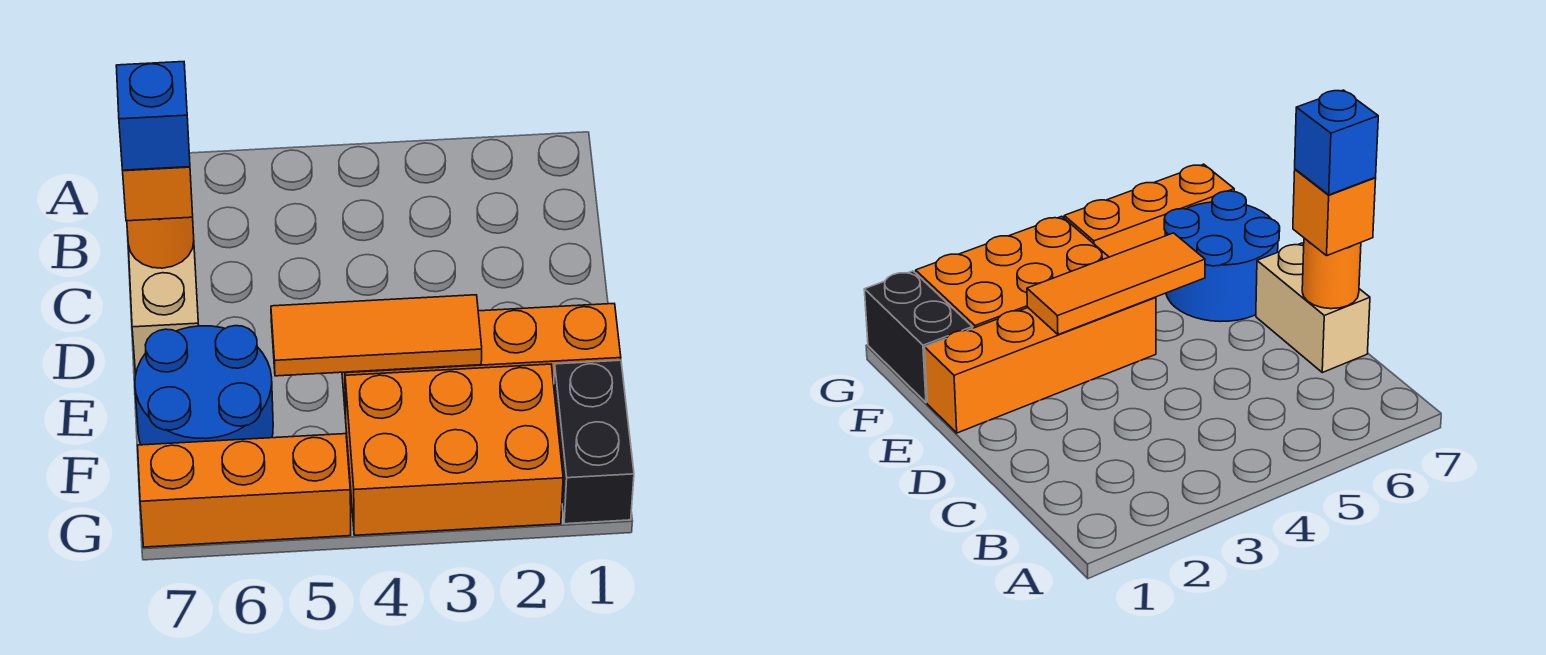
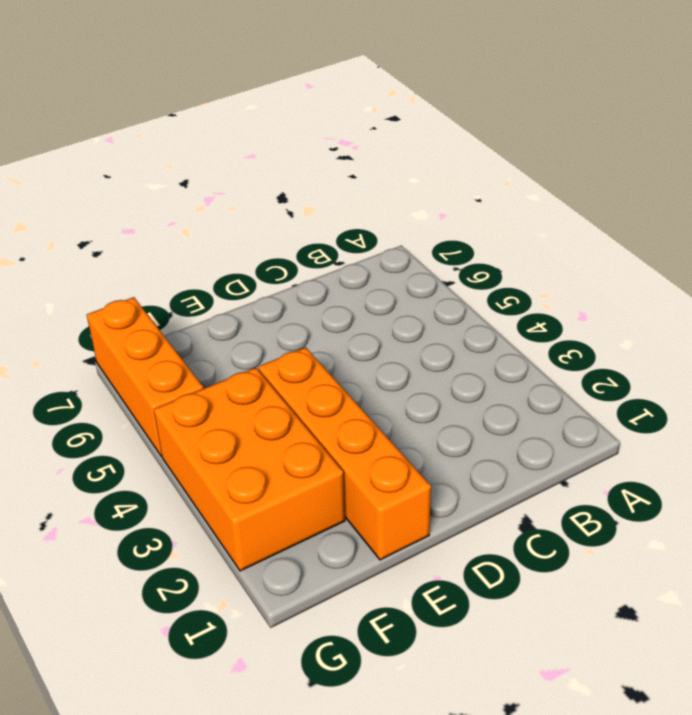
none -> tan brick C7:D7 level 1
none -> blue round brick E6:F7 level 1

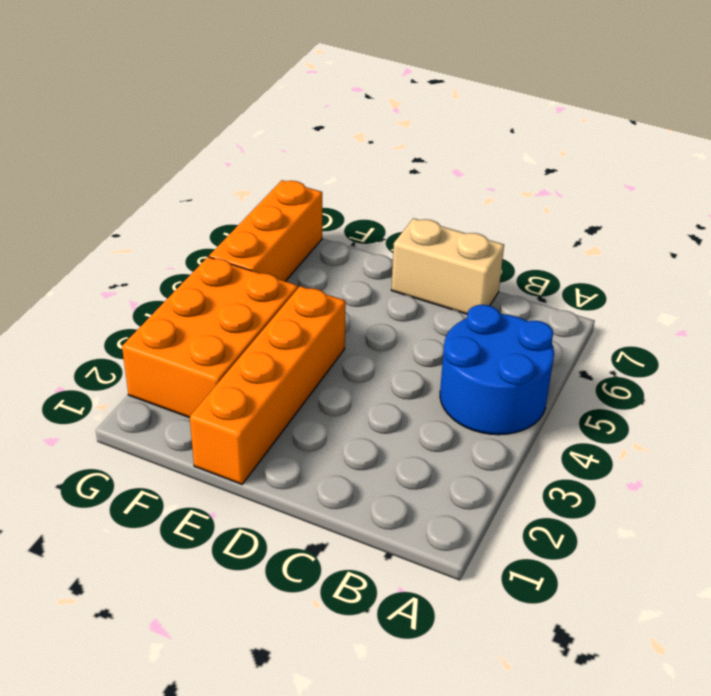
blue round brick A4:B5 level 1 -> blue round brick E6:F7 level 1
none -> black brick F1:G1 level 1
none -> orange round brick C7 level 2

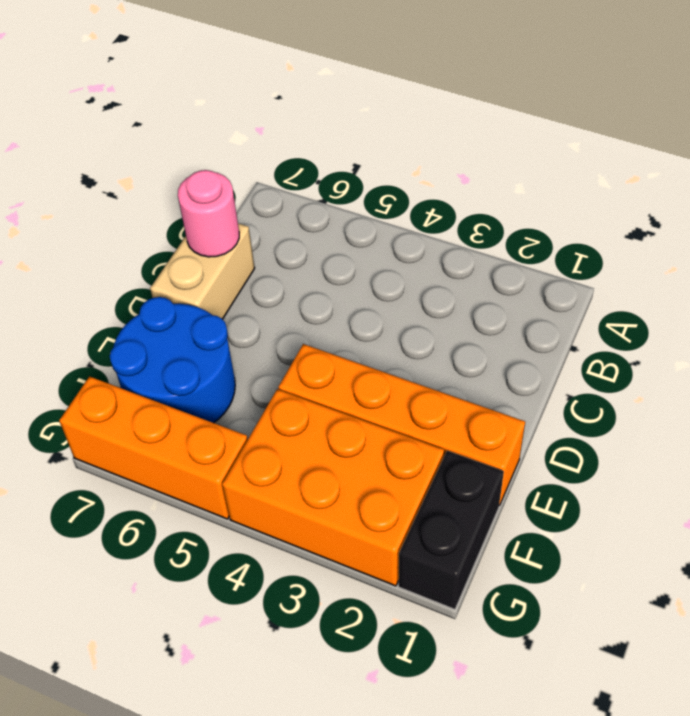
pink round brick C7 level 2 -> orange round brick C7 level 2
none -> orange tile E3:E5 level 2
none -> orange brick C7 level 3

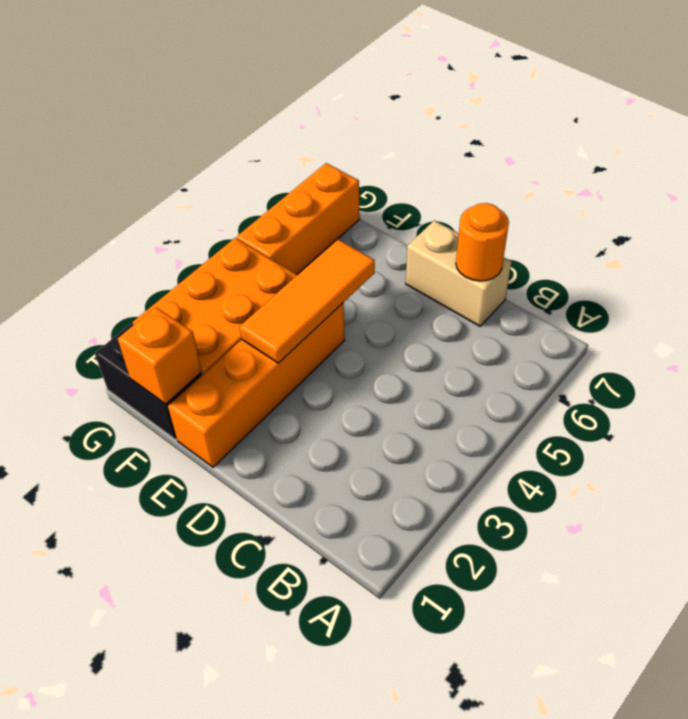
orange brick F1 level 2 -> orange brick C7 level 3
none -> blue round brick E6:F7 level 1
none -> blue brick C7 level 4

